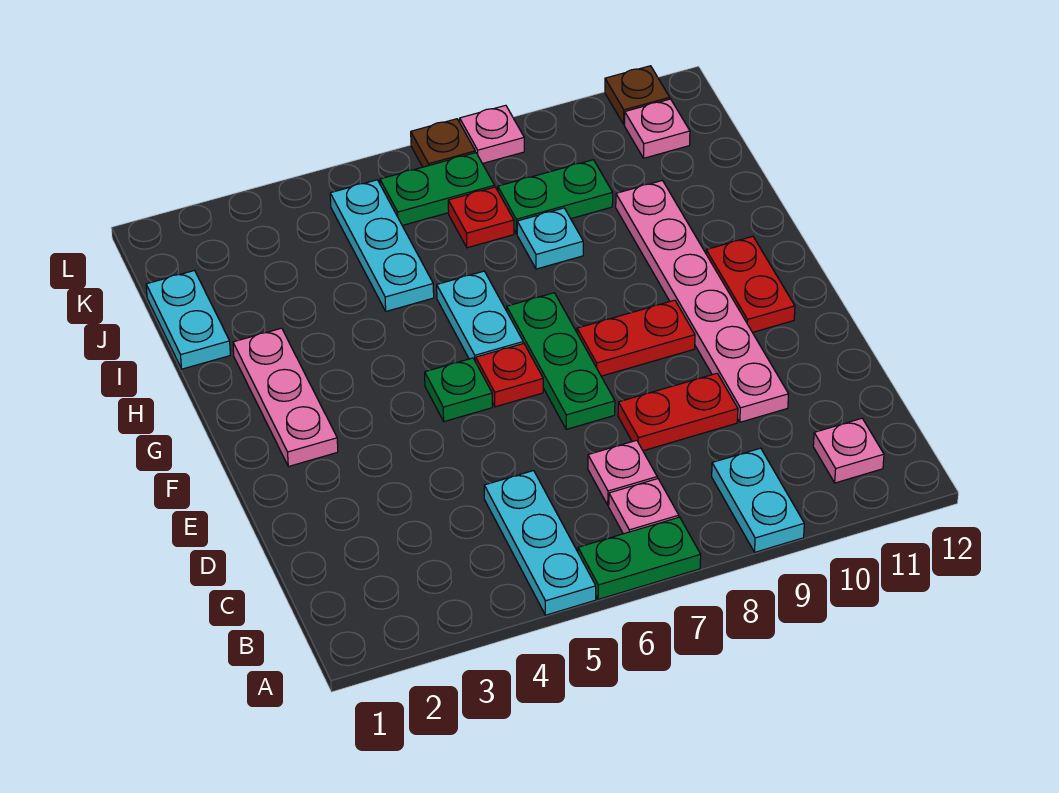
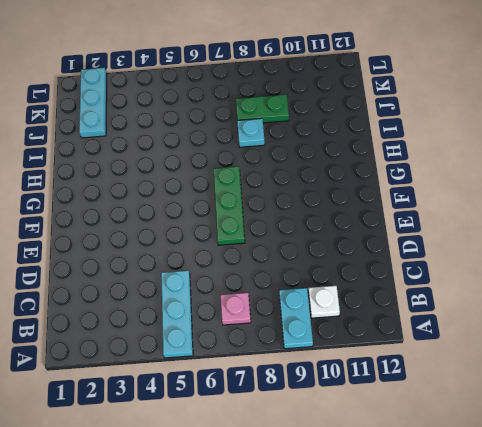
white plate B10 level 1 -> none
cyan plate J2:L2 level 1 -> cyan plate I5:K5 level 1
none -> green plate A6:A7 level 1
none -> pink plate B11 level 1
none -> pink plate C7 level 1

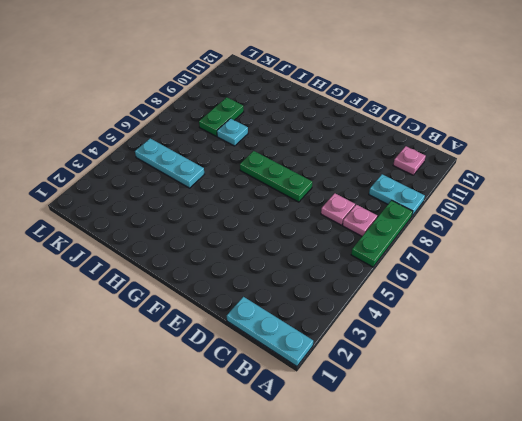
cyan plate A1:C1 level 1 -> cyan plate A5:C5 level 1
green plate A6:A8 level 1 -> green plate A6:A7 level 1
none -> red plate D8:D9 level 1
none -> pink plate D10:I10 level 1
none -> pink plate F2:H2 level 1

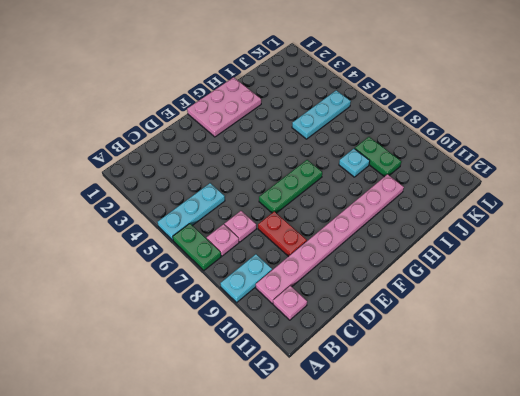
pink plate B10:I10 level 1 -> pink plate D10:I10 level 1
pink plate F1:H2 level 1 -> pink plate F2:H2 level 1
none -> green plate F5 level 1
none -> red plate F6 level 1
none -> red plate F8:F9 level 1

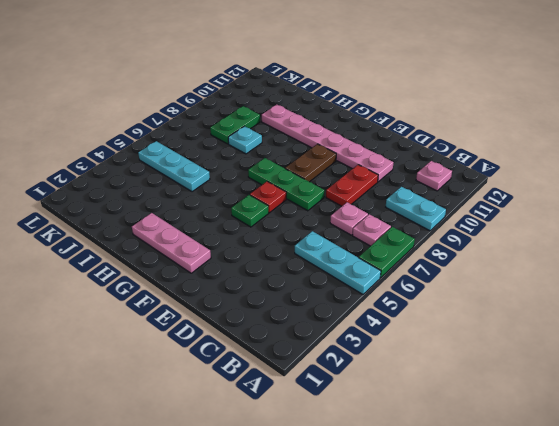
brown plate F8:F9 level 1 -> red plate F8:F9 level 1
none -> red plate F11:G11 level 1
none -> cyan plate G6:H6 level 1
none -> cyan plate I1:J1 level 1

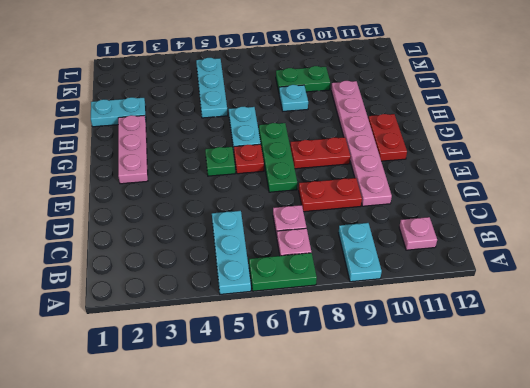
cyan plate I1:I2 level 1 -> cyan plate I1:J1 level 1
none -> red plate J7 level 1
none -> green plate K6:K7 level 1
none -> pink plate K11 level 1

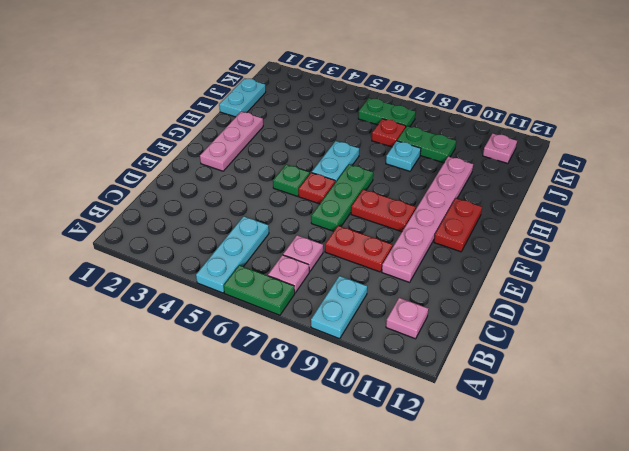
none -> cyan plate I5:K5 level 1
none -> brown plate L7 level 1
none -> pink plate L8 level 1

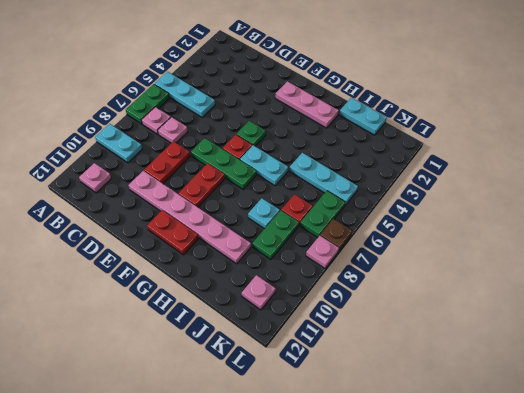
none -> brown plate L11 level 1

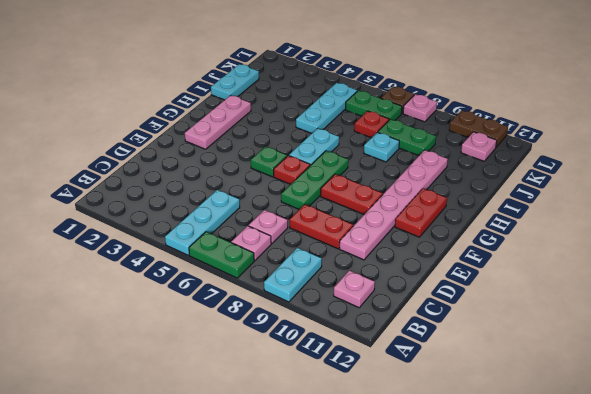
brown plate L10:L11 level 1 -> brown plate L11 level 1

